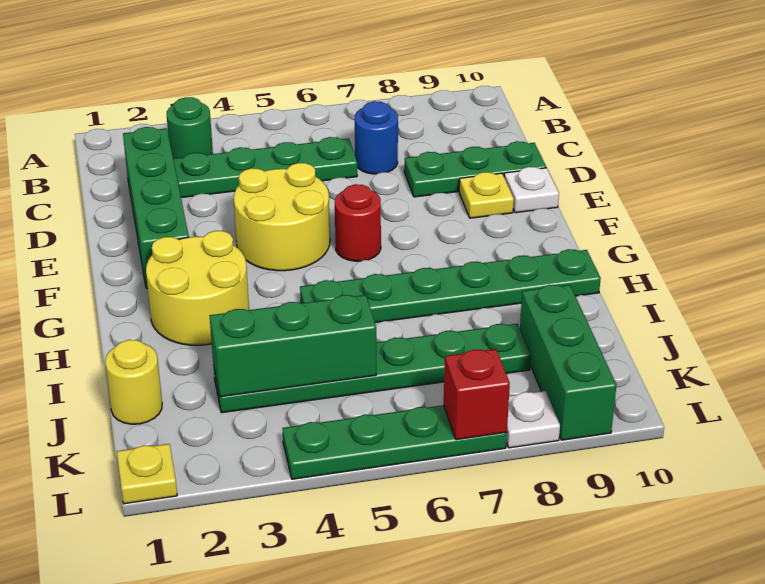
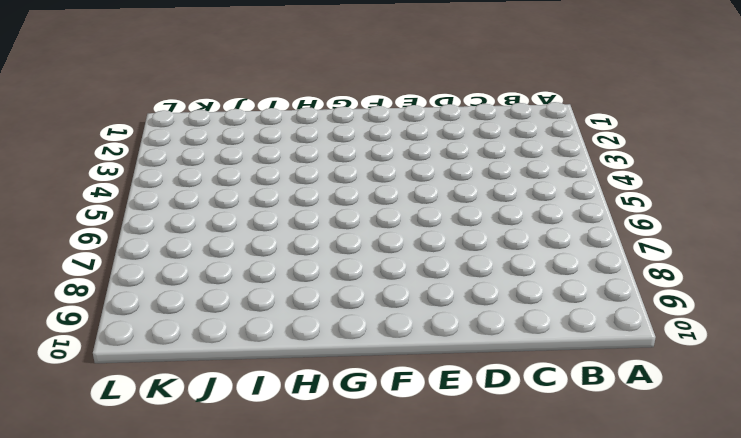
none -> green round brick B3 level 1
none -> green brick C2:F2 level 1
none -> green plate C3:C6 level 1

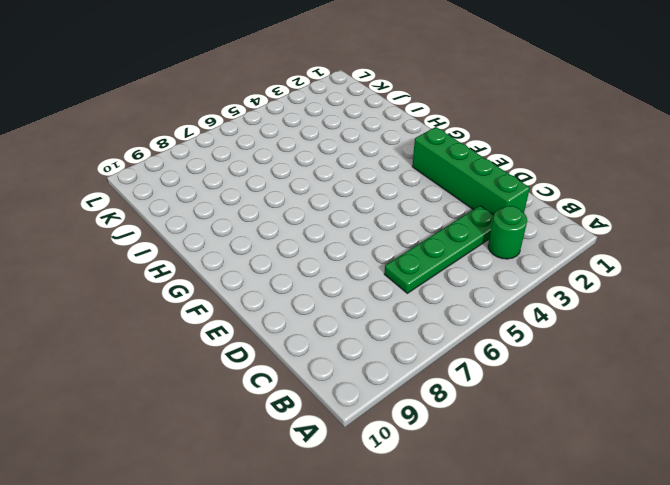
none -> blue round brick C7 level 1
none -> green plate D8:D10 level 1
none -> yellow round brick E4:F5 level 1

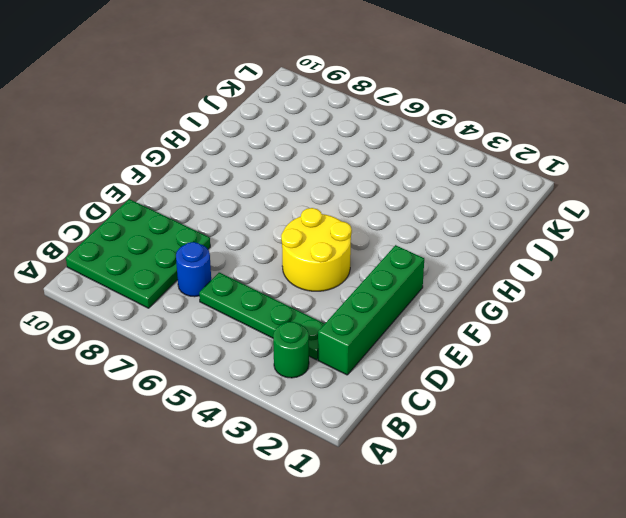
green plate B8:D10 level 1 -> green plate D8:D10 level 1
none -> yellow plate E9 level 1
none -> white plate E10 level 1
none -> red round brick F6 level 1

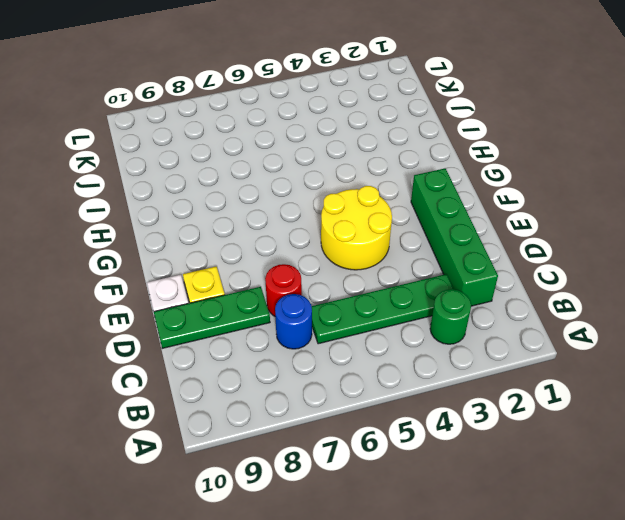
red round brick D7 level 1 -> red round brick F6 level 1
none -> yellow round brick G2:H3 level 1
none -> green plate H5:H10 level 1
none -> yellow round brick J1 level 1

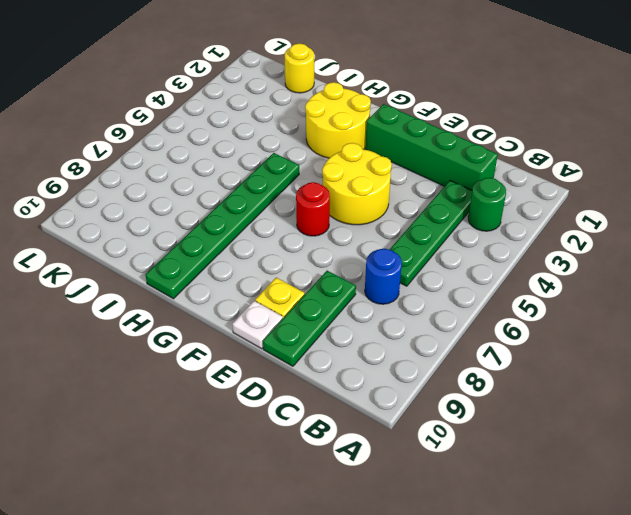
none -> green plate J3:J8 level 1
none -> green brick J9:L9 level 1
none -> yellow plate L1 level 1

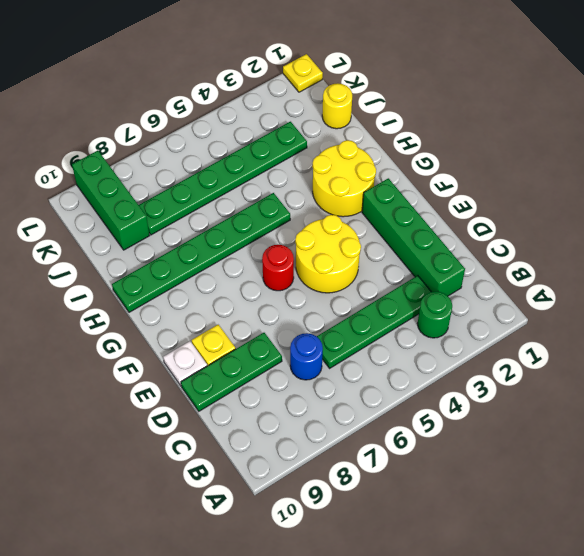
none -> green plate L4:L7 level 1
none -> white plate L8 level 1
none -> green brick J3:J5 level 2

